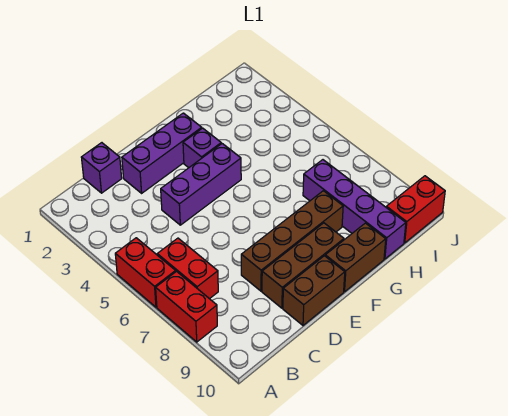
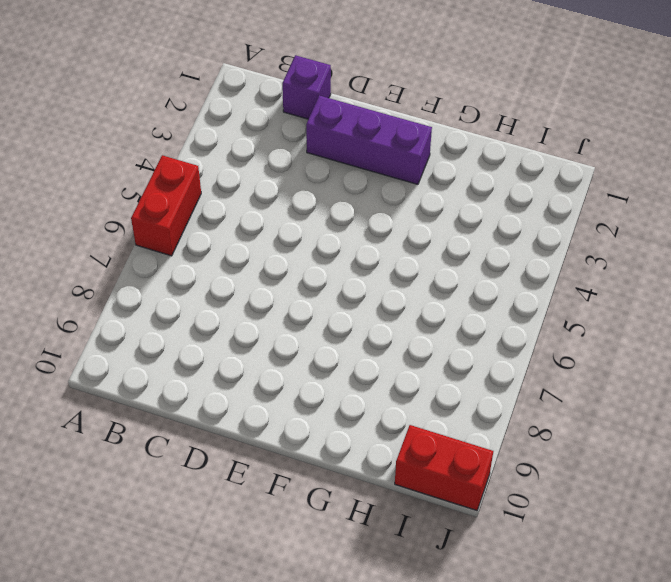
none -> red brick A7:A8 level 1
none -> red brick B6:B7 level 1
none -> purple brick D4:F4 level 1

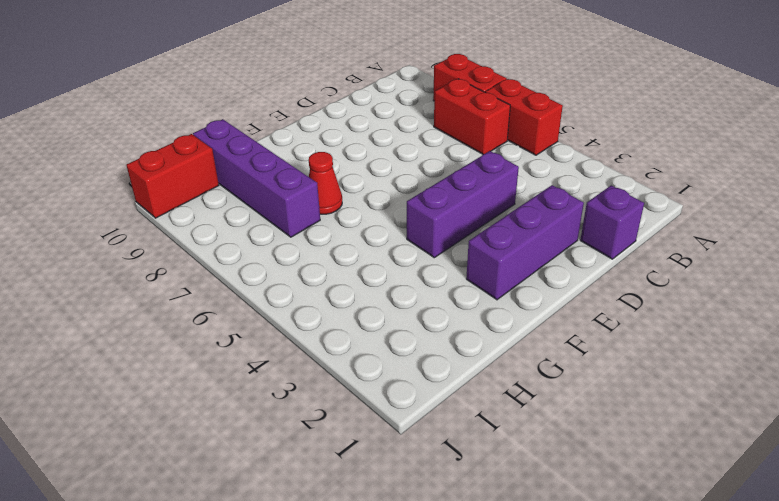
red cone G7 level 1 -> none
none -> brown brick D8:G8 level 1
none -> brown brick D9:F9 level 1
none -> brown brick D10:E10 level 1

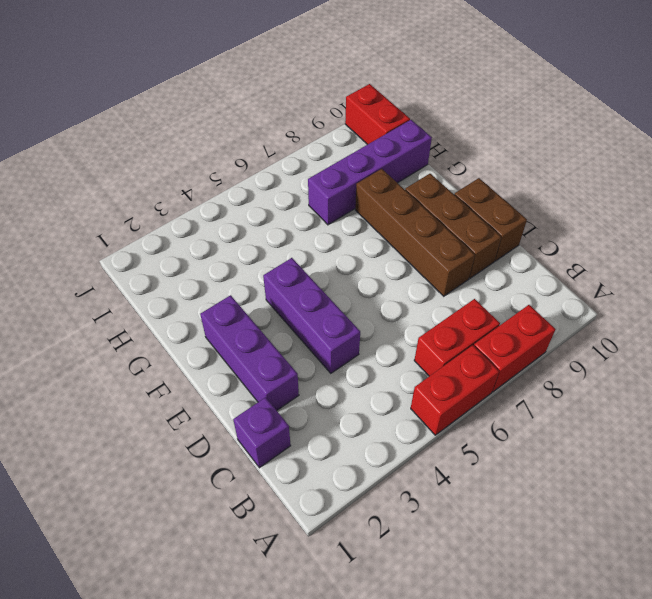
none -> purple brick F3 level 1
none -> brown brick F10:G10 level 1

